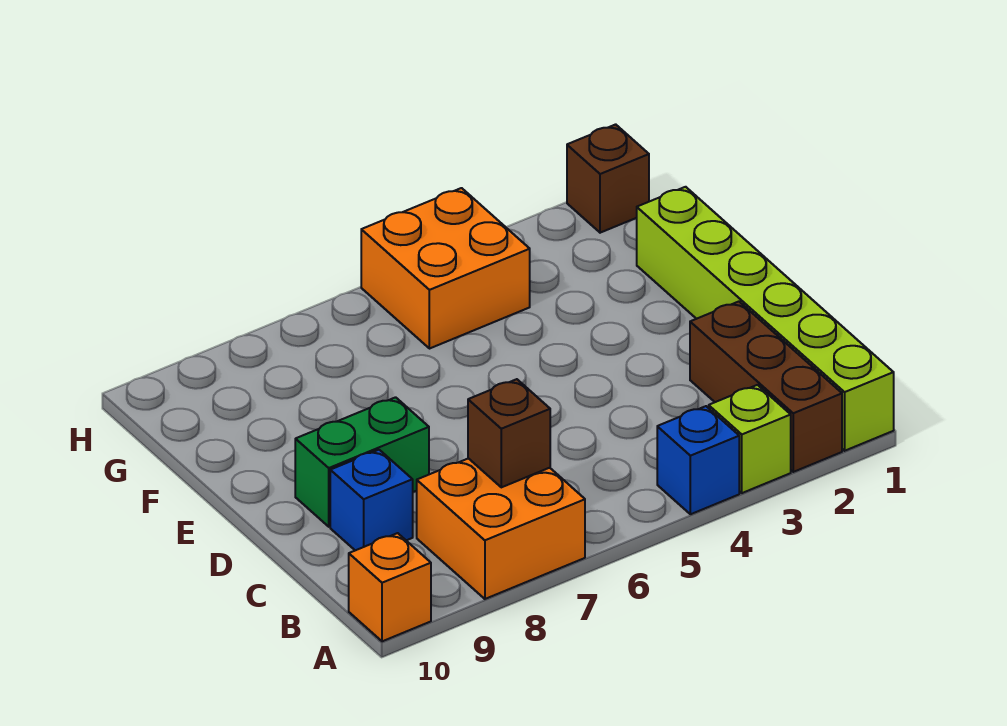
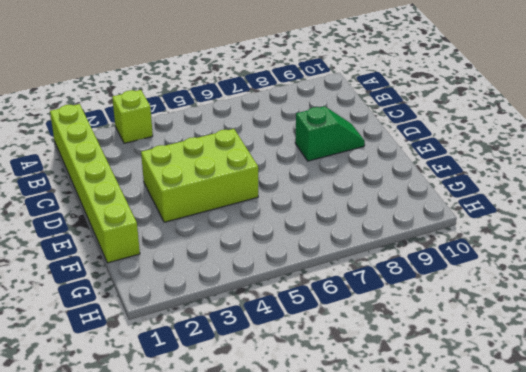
lime brick D3:E5 level 1 -> none
green slope D8:D9 level 1 top 8 -> green brick D8:D9 level 1
none -> brown brick A2:C2 level 1
none -> blue brick A4 level 1

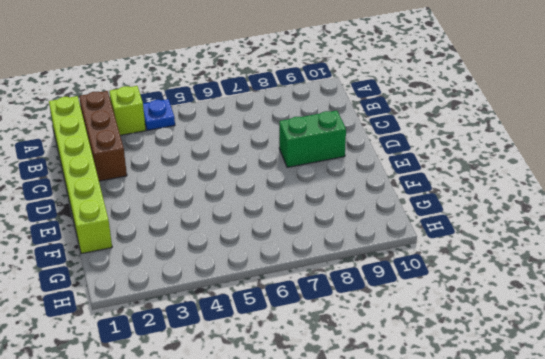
blue plate A4 level 1 -> blue brick A4 level 1
none -> orange brick A7:B8 level 1
none -> orange brick A10 level 1

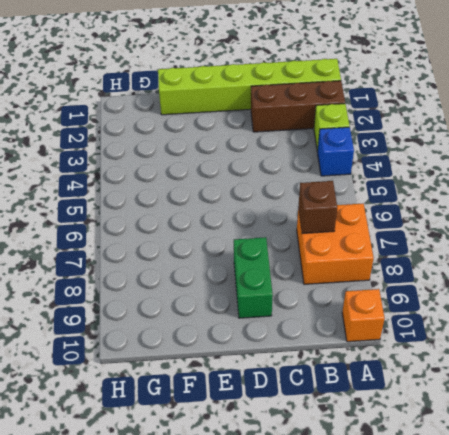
none -> blue brick C9 level 1
none -> orange brick G4:H5 level 1

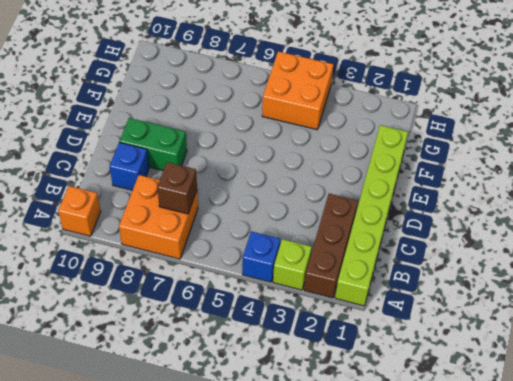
none -> brown brick H1 level 1

